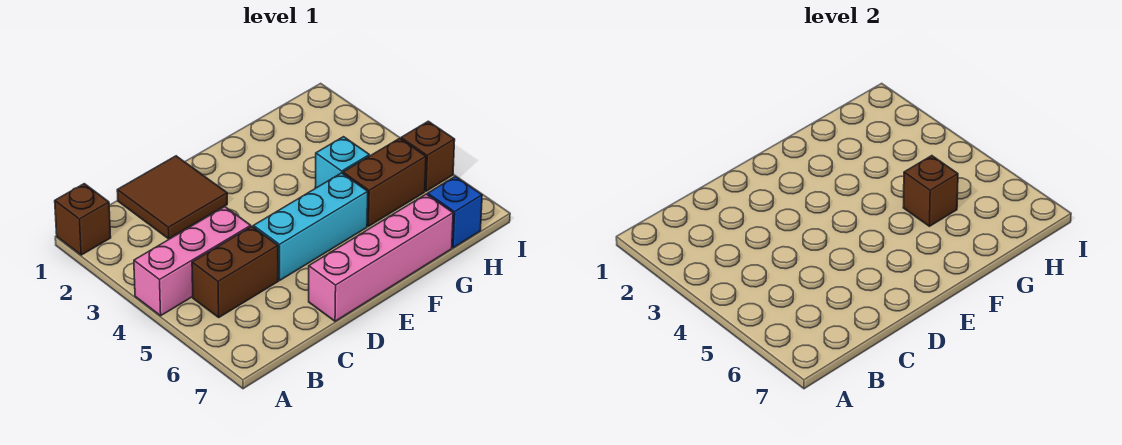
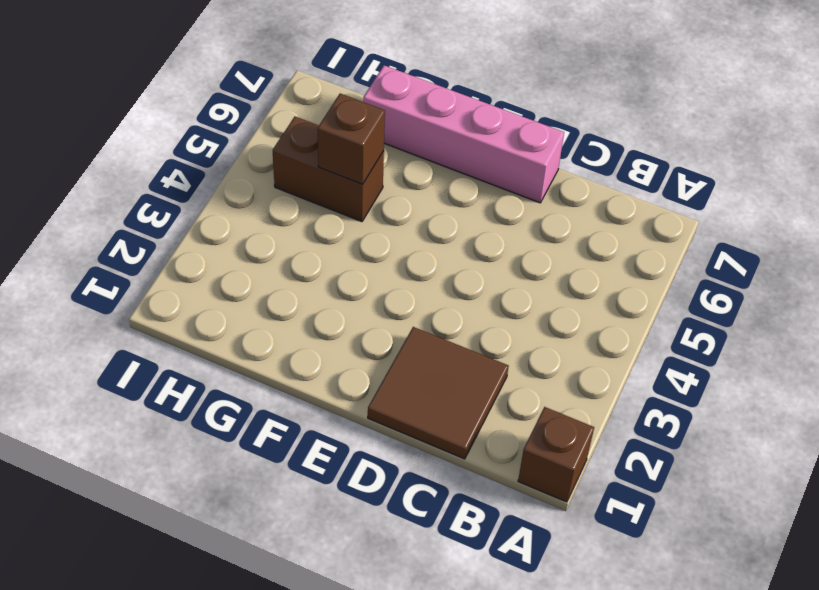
none -> pink brick A4:C4 level 1
none -> brown brick B5:C5 level 1

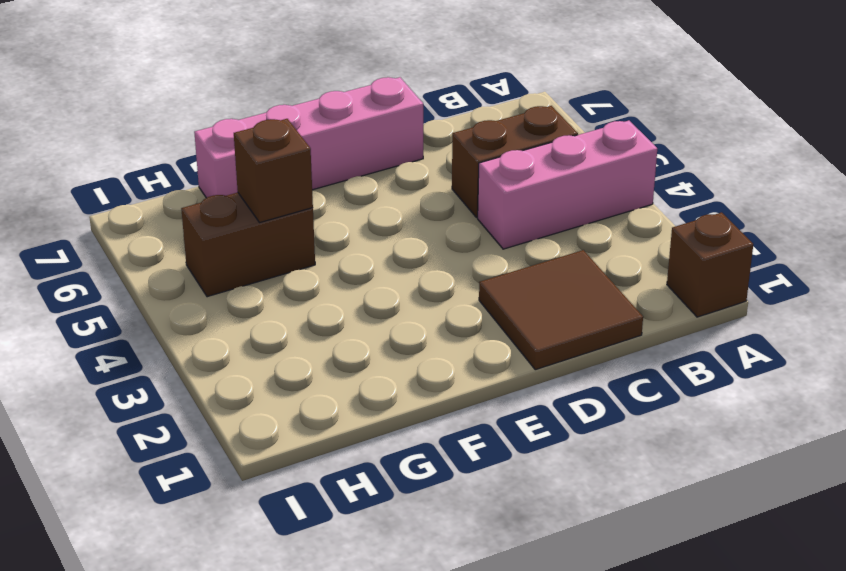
none -> cyan brick D5:F5 level 1
none -> cyan brick G4 level 1

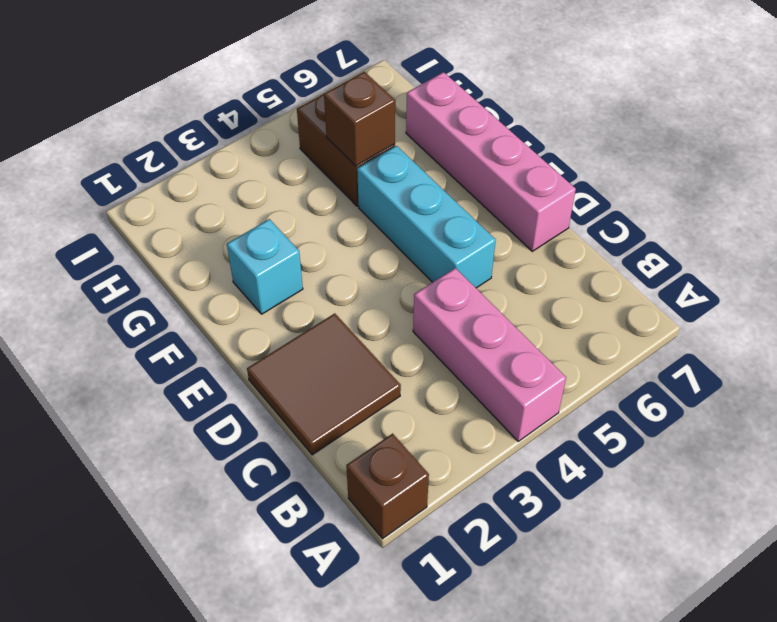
cyan brick F2 level 1 -> cyan brick G4 level 1
none -> brown brick B5:C5 level 1
none -> blue brick H7 level 1

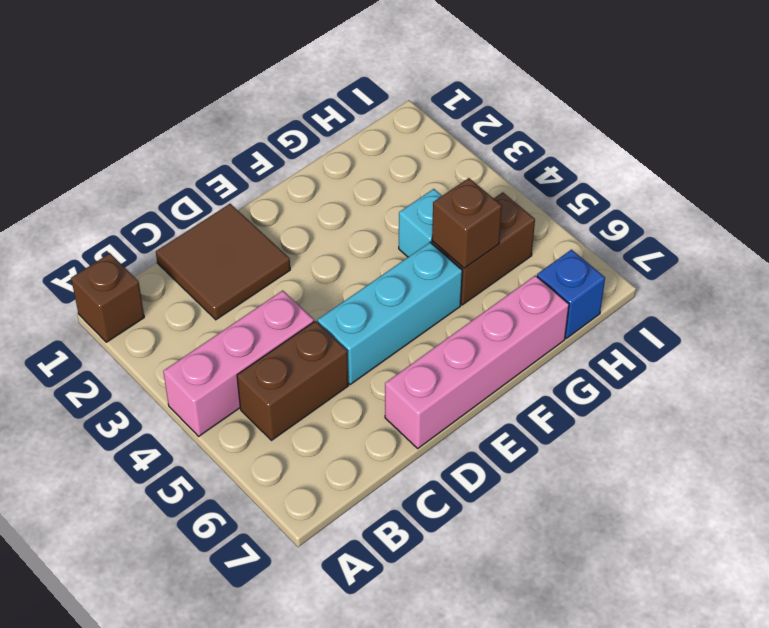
none -> brown brick I5 level 1

